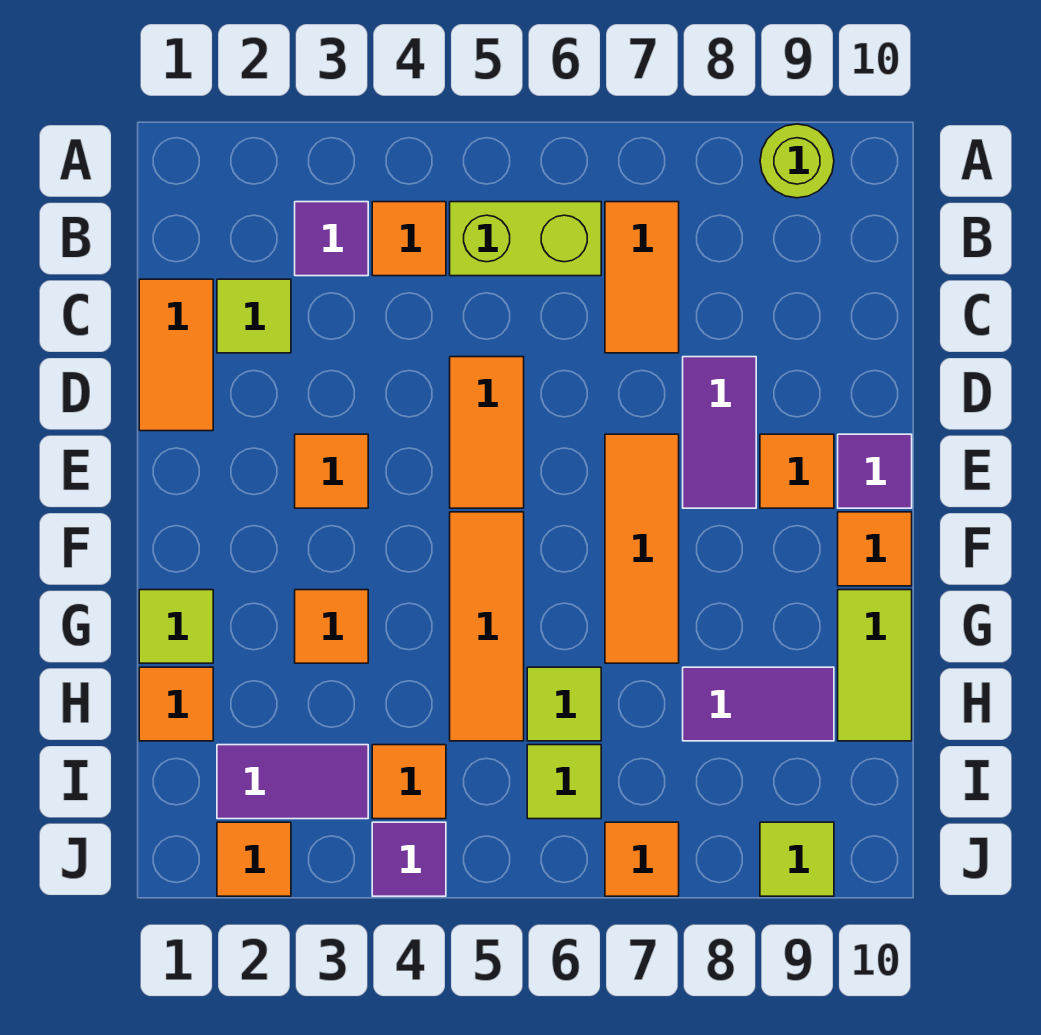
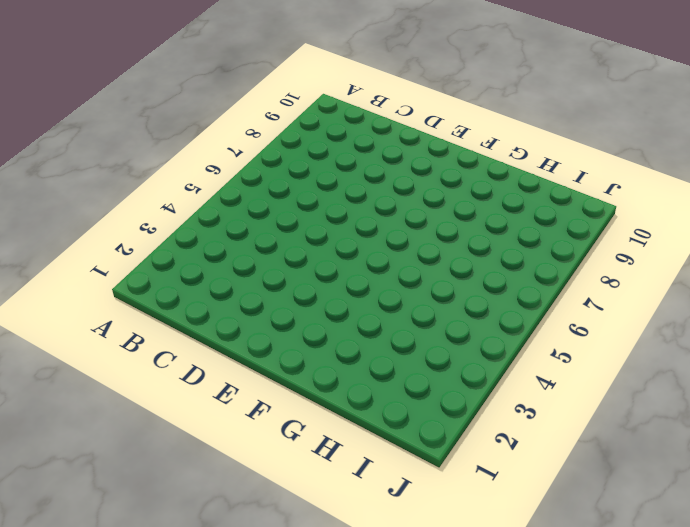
none -> lime round brick A9 level 1
none -> purple tile B3 level 1
none -> orange tile B4 level 1

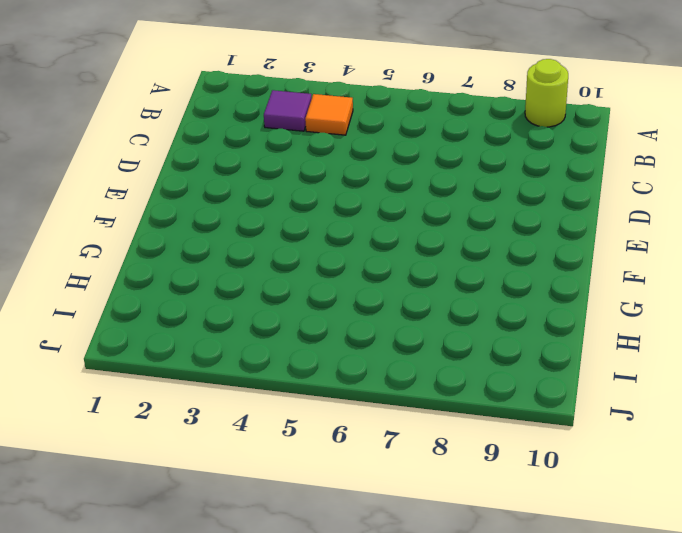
none -> lime brick B5:B6 level 1
none -> orange tile B7:C7 level 1
none -> orange tile C1:D1 level 1

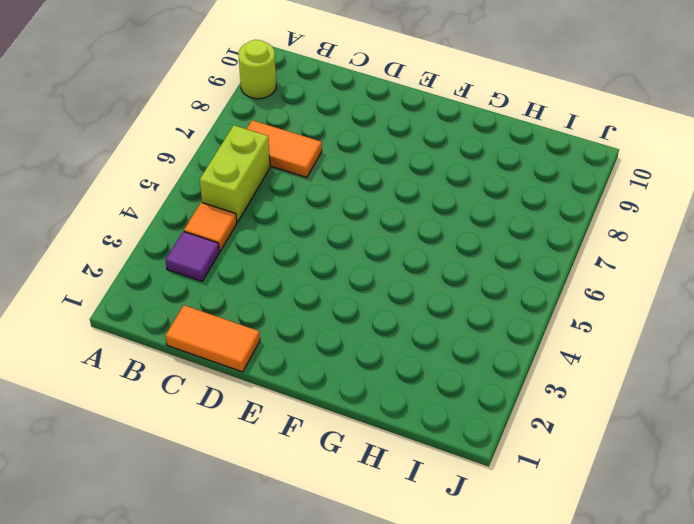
none -> lime tile C2 level 1
none -> orange tile D5:E5 level 1
none -> purple tile D8:E8 level 1

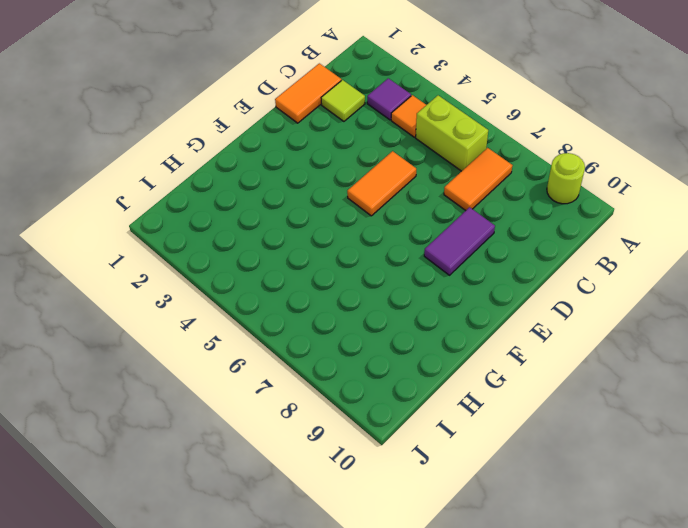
none -> orange tile E3 level 1
none -> orange tile E7:G7 level 1
none -> orange tile E9 level 1

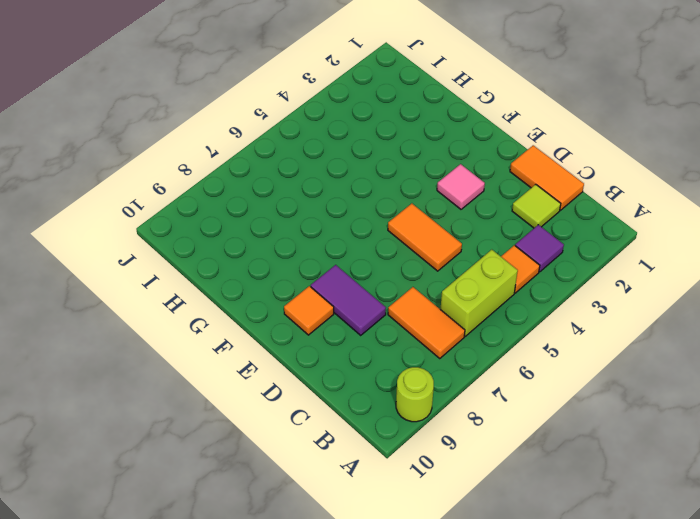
pink tile E3 level 1 -> orange tile E3 level 1
none -> orange tile E7:G7 level 1
none -> purple tile E10 level 1
none -> orange tile F5:H5 level 1

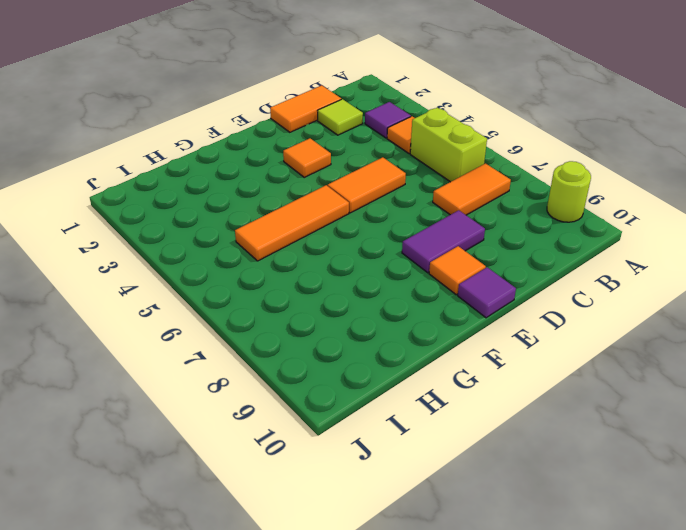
none -> orange tile E7:G7 level 1
none -> orange tile F10 level 1
none -> lime tile G1 level 1

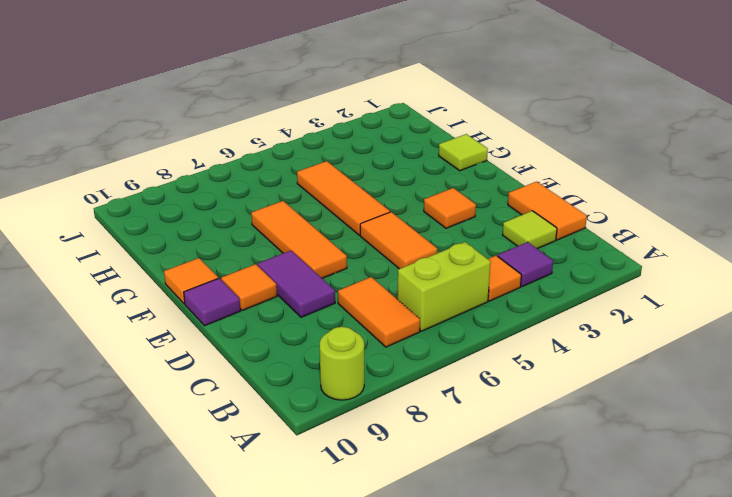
none -> orange tile G3 level 1
none -> lime tile G10:H10 level 1
none -> orange tile H1 level 1

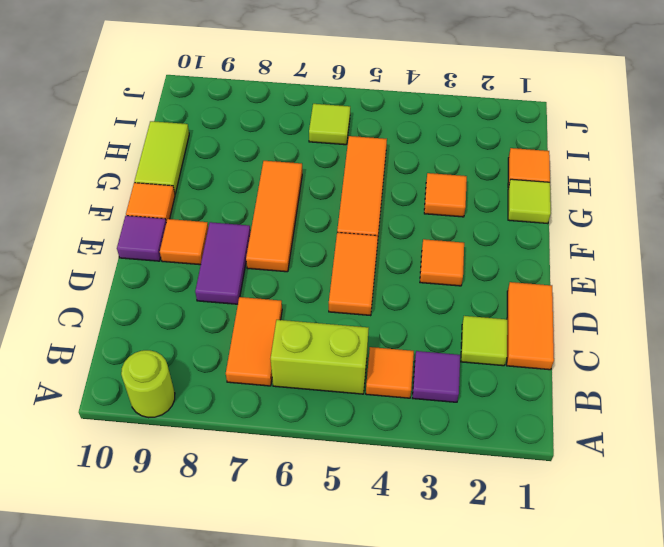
none -> lime tile H6 level 1
none -> purple tile H8:H9 level 1
none -> purple tile I2:I3 level 1

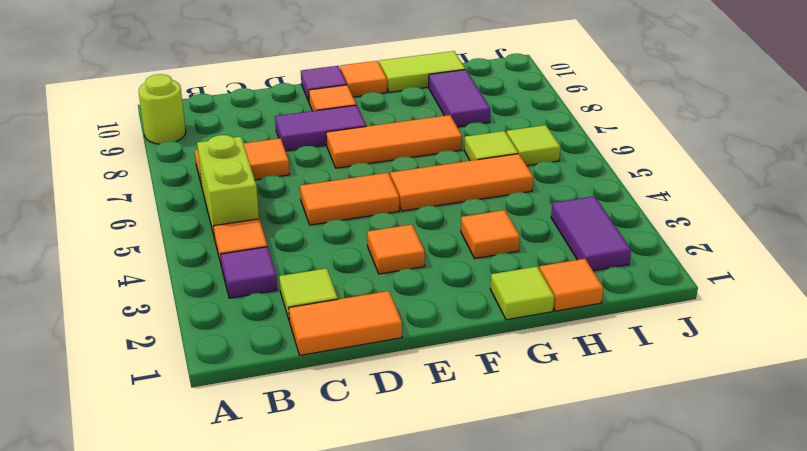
none -> orange tile I4 level 1
none -> orange tile J2 level 1
none -> purple tile J4 level 1

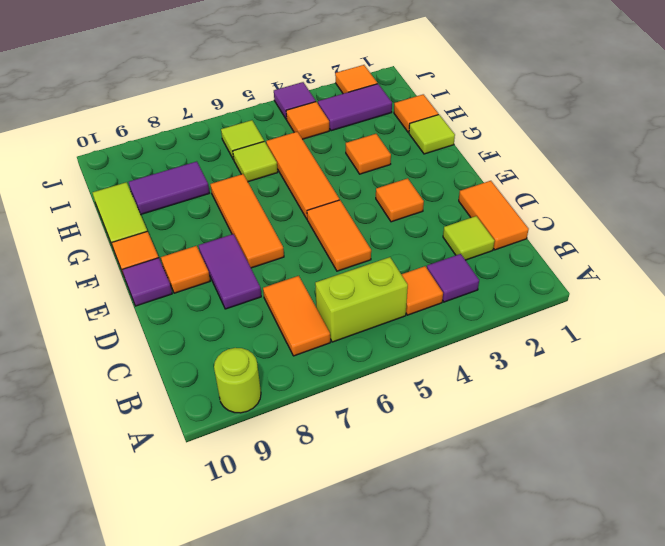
none -> orange tile J7 level 1
none -> lime tile J9 level 1

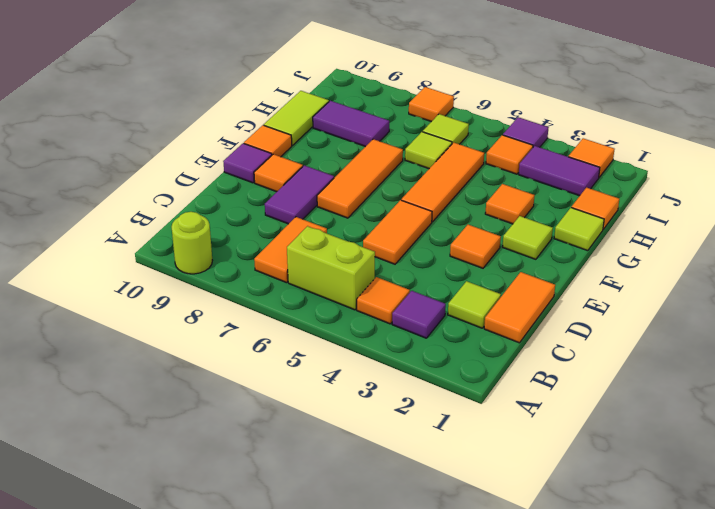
lime tile F2 level 1 -> lime tile J9 level 1

